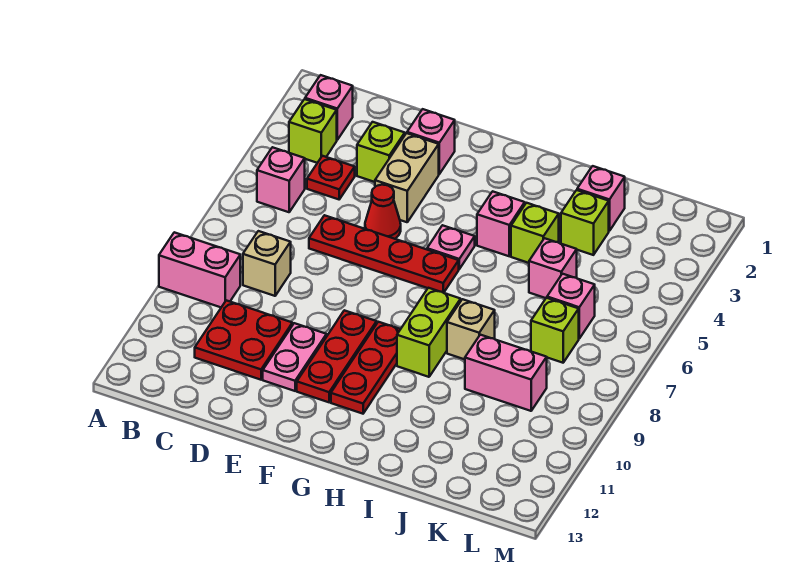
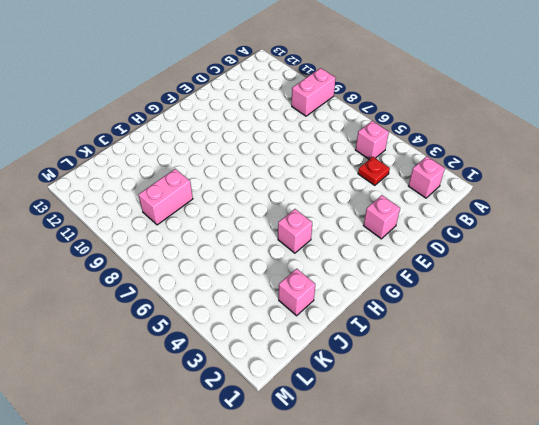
none -> lime brick B3 level 1
none -> tan brick C8 level 1
none -> red plate C10:D11 level 1

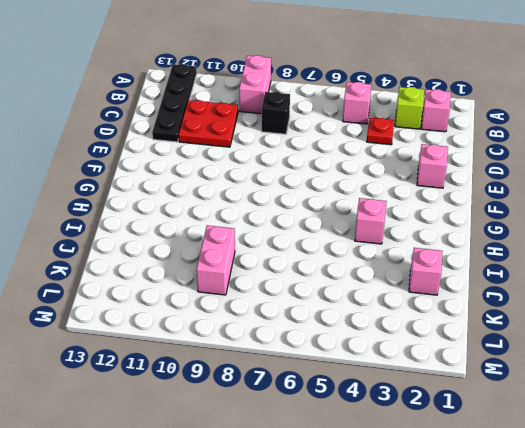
black plate A12:D12 level 1 -> none
black brick C8 level 1 -> tan brick C8 level 1
none -> lime brick D3 level 1
none -> red plate D6:G6 level 1
none -> tan brick E3:E4 level 1

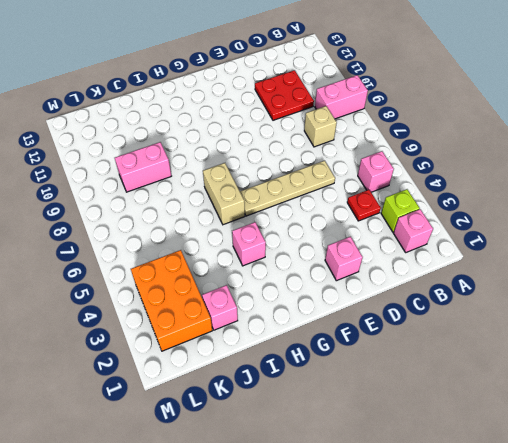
tan plate D6:G6 level 1 -> red plate D6:G6 level 1
tan brick H6:H7 level 1 -> tan brick E3:E4 level 1
orange brick K2:L4 level 1 -> none
none -> lime brick D3 level 1
none -> red cone E5 level 1
none -> pink plate E10:E11 level 1

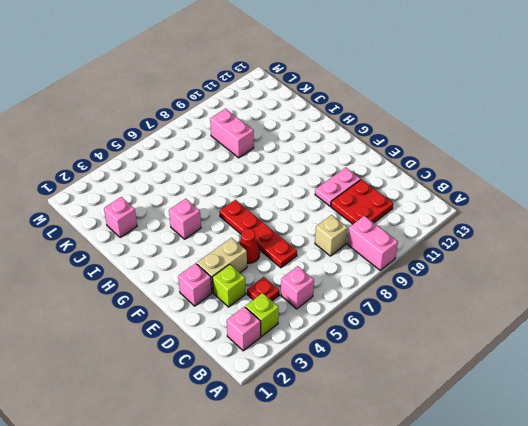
none -> red plate F9:F11 level 1
none -> pink plate G5 level 1
none -> red plate G9:G11 level 1

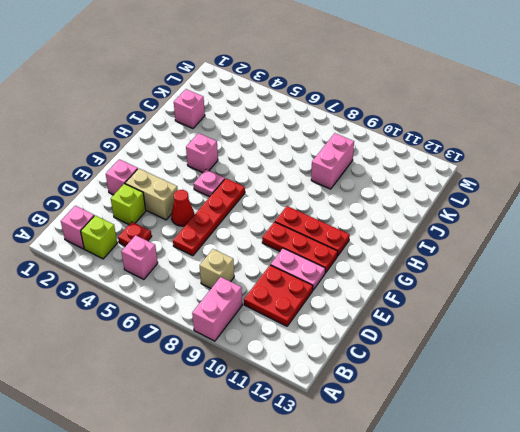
none -> lime brick H8:H9 level 1
none -> lime brick I4 level 1
none -> tan brick I8 level 1

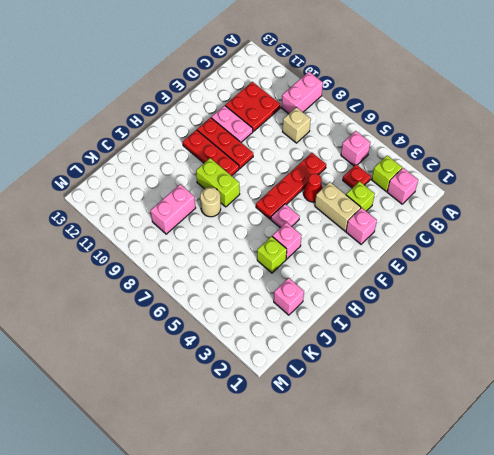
tan round brick I8 level 1 -> tan brick I8 level 1
none -> lime brick J3 level 1
none -> pink brick J5 level 1
none -> pink brick K6 level 1

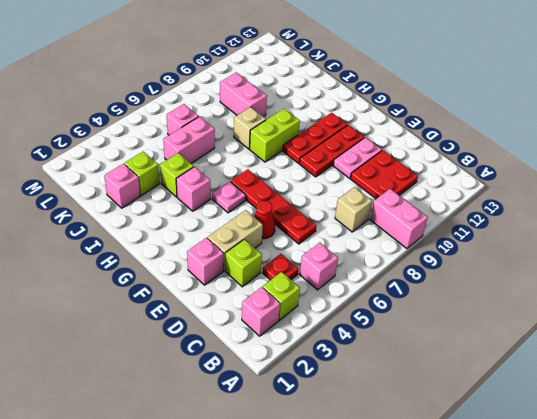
pink brick J5:J6 level 1 -> pink brick J5 level 1
none -> lime brick K7 level 1

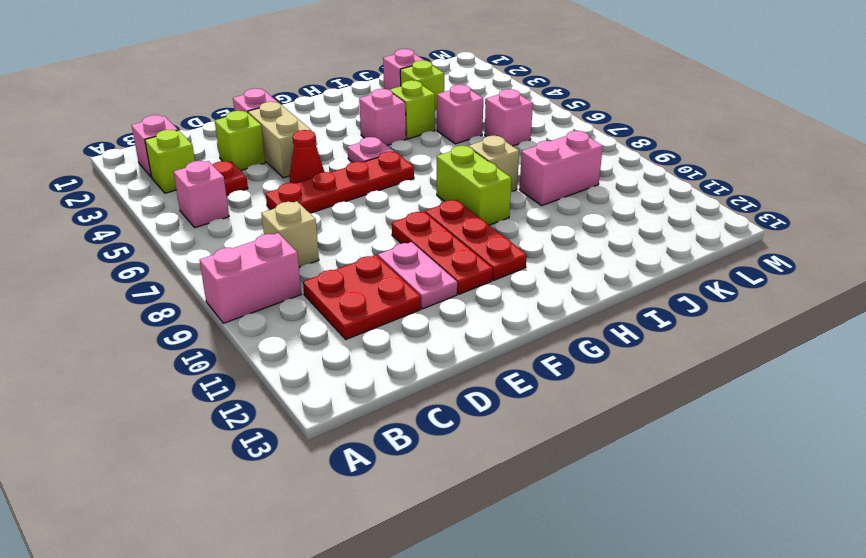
none -> lime brick K7 level 1

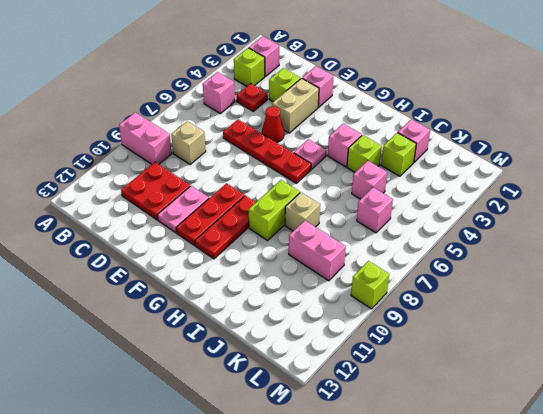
lime brick M9 level 1 -> lime brick K7 level 1

